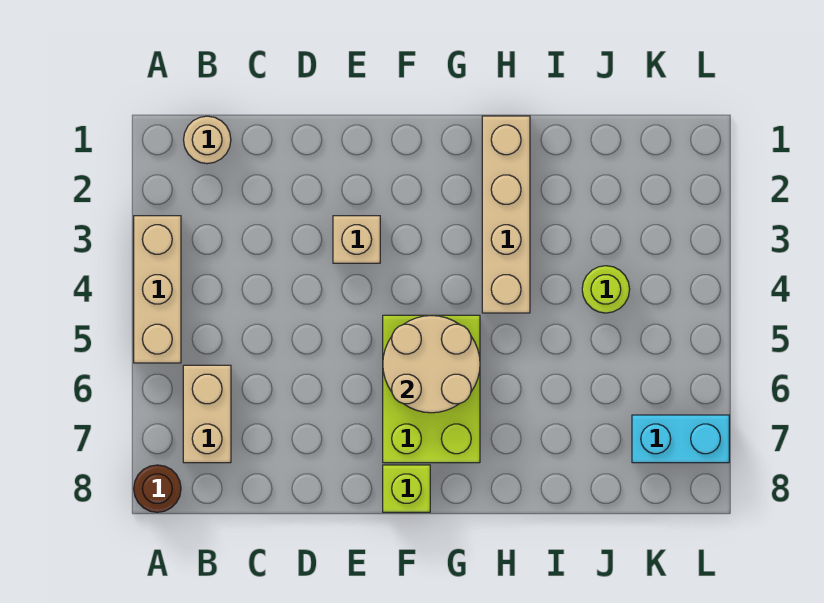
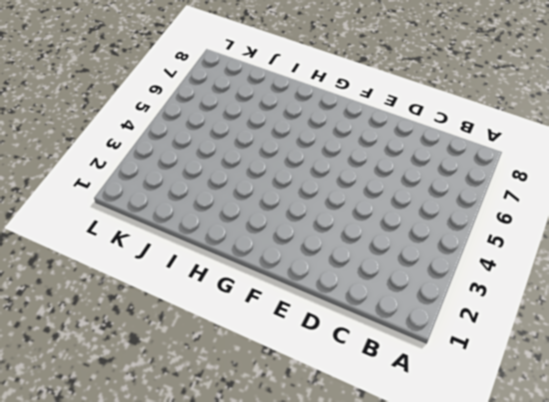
none -> tan brick A3:A5 level 1
none -> brown round brick A8 level 1

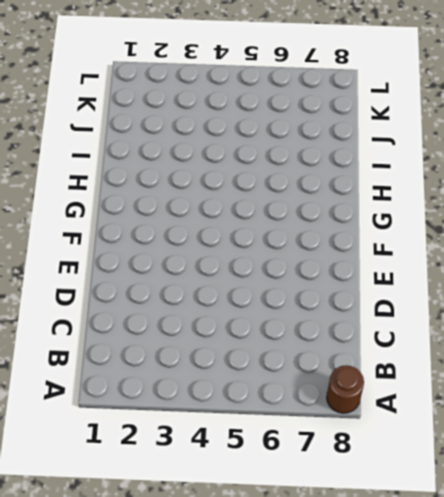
none -> tan brick A3:A5 level 1
none -> tan round brick B1 level 1

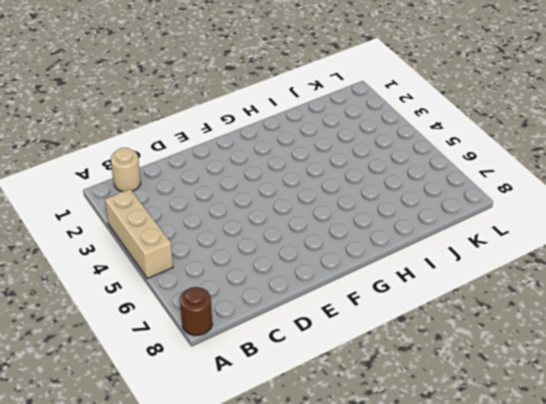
none -> tan brick B6:B7 level 1
none -> tan brick E3 level 1

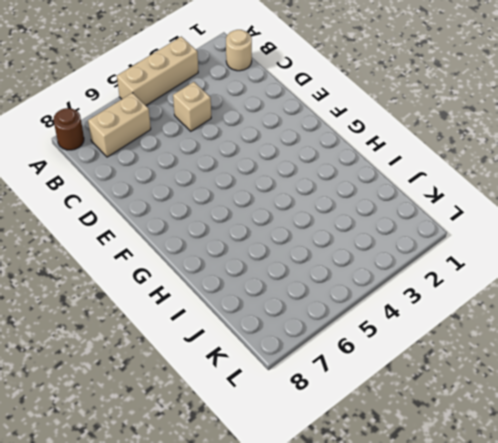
tan brick C4 level 1 -> tan brick E3 level 1
none -> lime brick F5:G7 level 1
none -> lime brick F8 level 1

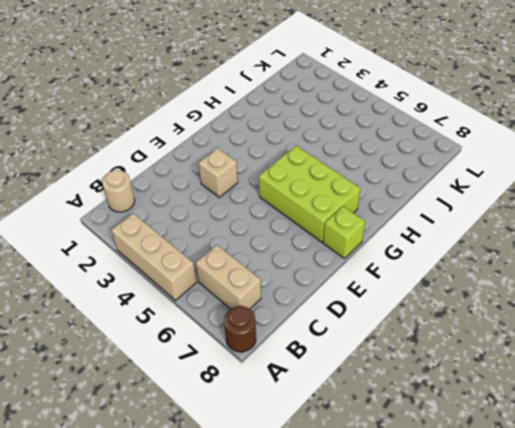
none -> tan brick H1:H4 level 1
none -> lime round brick J4 level 1

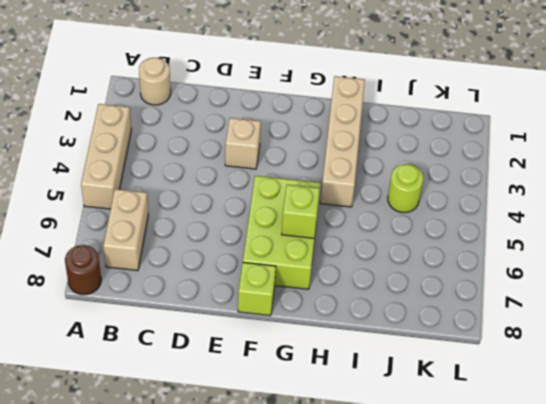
lime brick G6 level 2 -> tan round brick F5:G6 level 2
none -> cyan brick K7:L7 level 1

